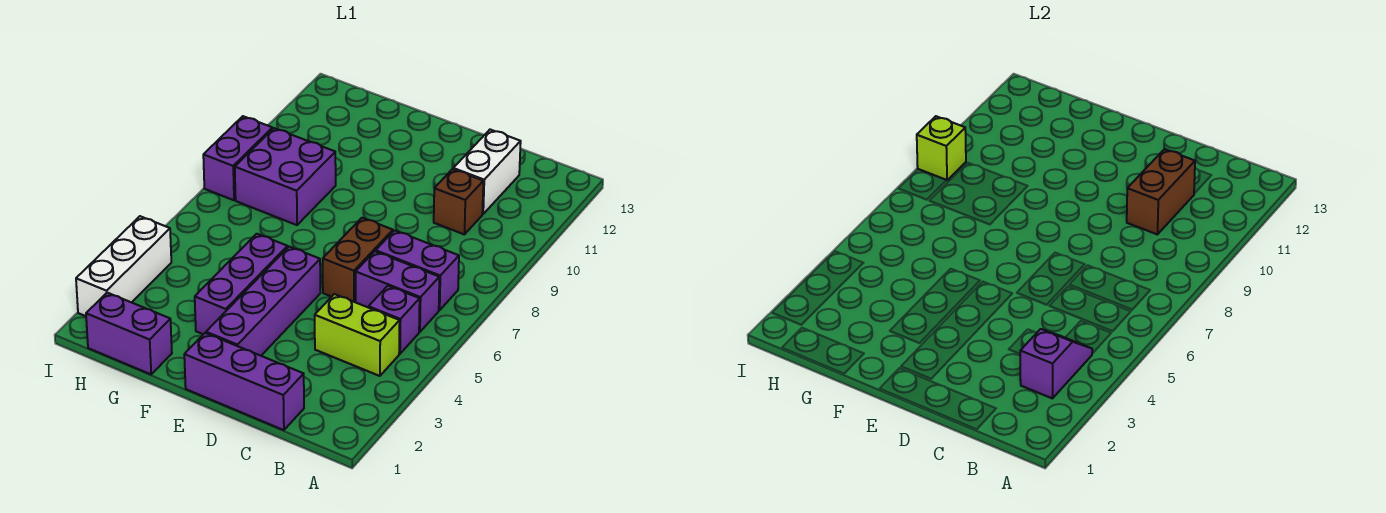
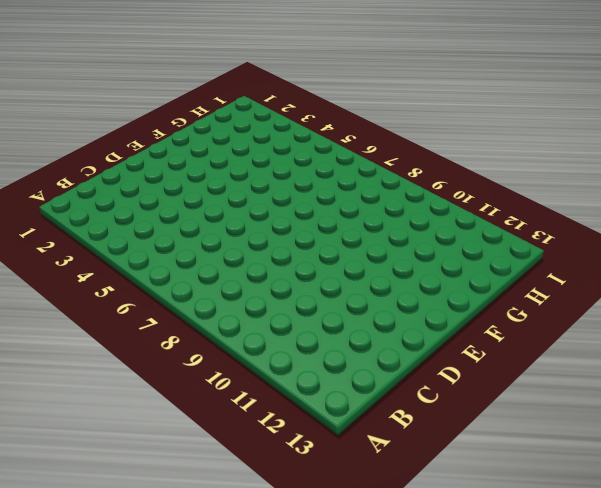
none -> lime brick B4:C4 level 1
none -> purple brick B5 level 1
none -> purple brick B6:C6 level 1

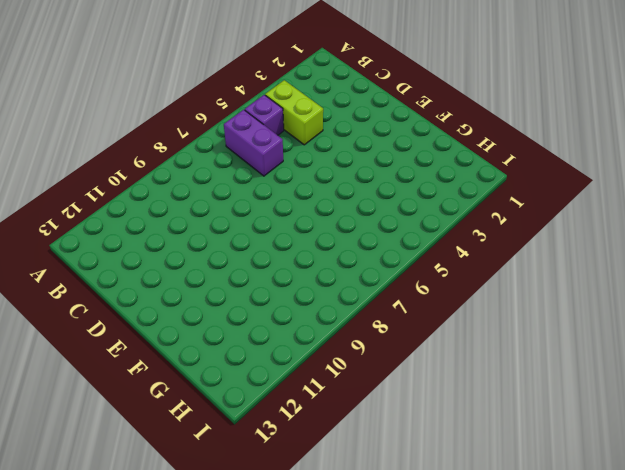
none -> purple brick B7:C7 level 1
none -> purple brick C1:E1 level 1
none -> brown brick C10 level 1

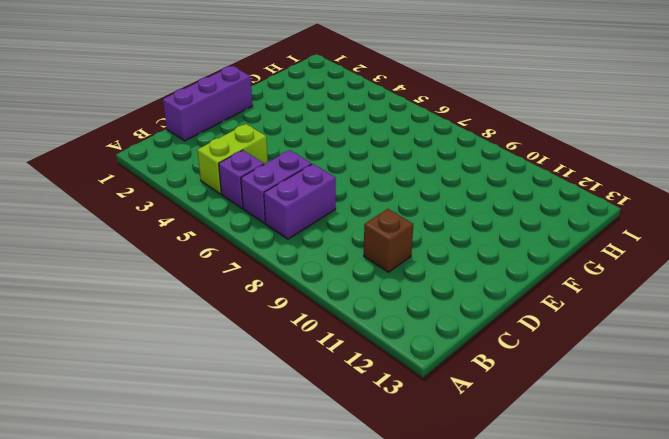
none -> white brick C11:C12 level 1
none -> brown brick D6:D7 level 1
none -> purple brick E2:E5 level 1

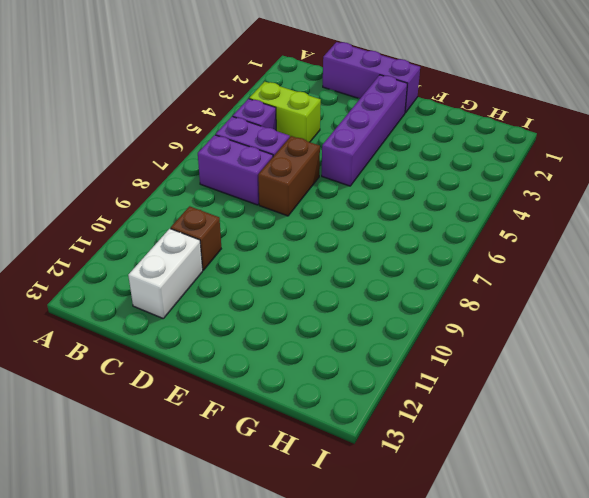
none -> purple brick F3:F5 level 1
none -> purple brick G1:H1 level 1
none -> purple brick G8:H9 level 1

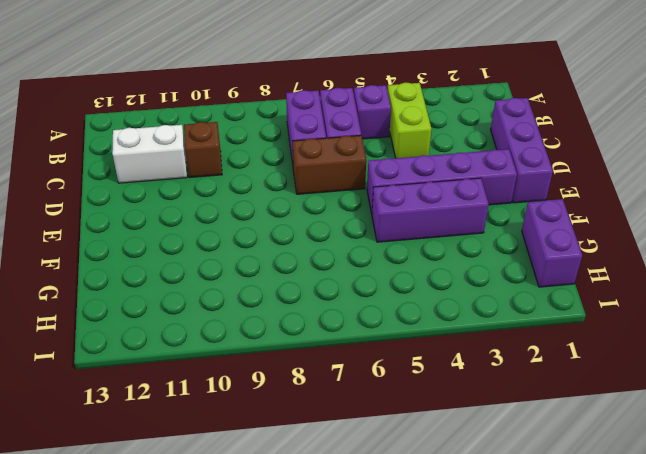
none -> purple brick G8:H9 level 1
none -> white brick I2:I4 level 1
none -> purple brick I8:I9 level 1

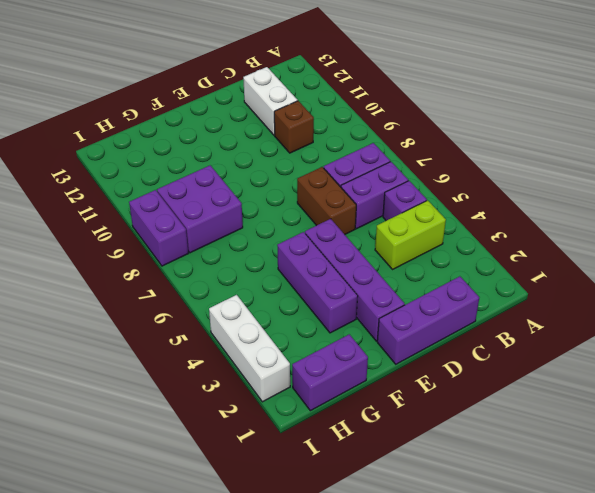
none -> purple slope B3:B4 level 2 top 3
none -> brown brick C10:C11 level 2
none -> lime brick I9 level 2

